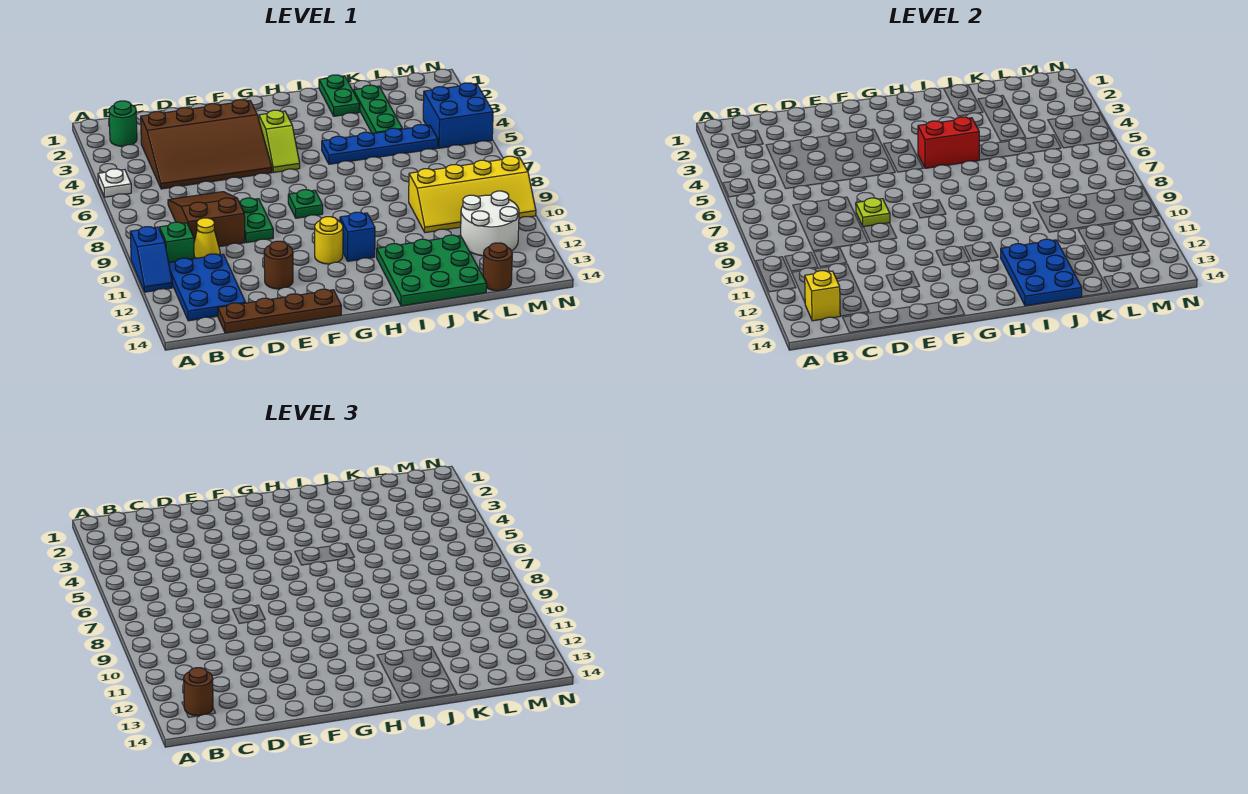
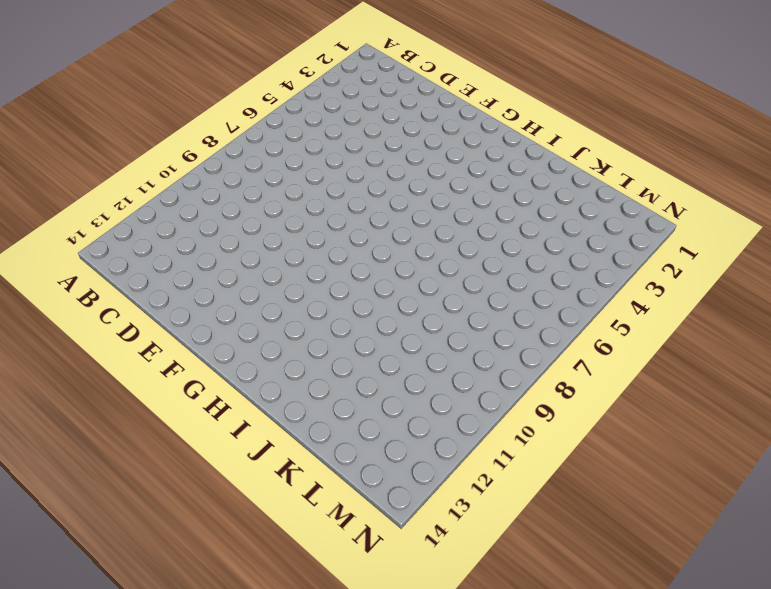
none -> white plate A5 level 1
none -> blue slope A10:A11 level 1 top 10
none -> green round brick B2 level 1

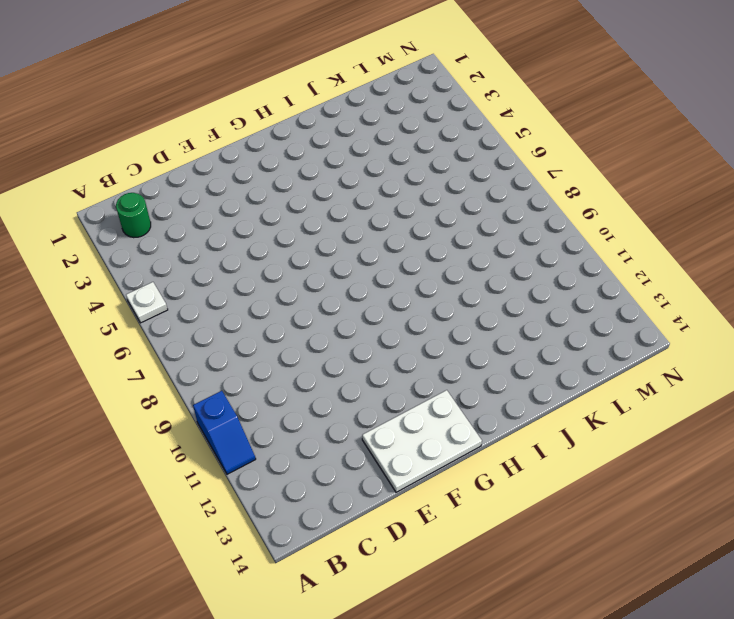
white plate E13:G14 level 1 -> brown plate C14:F14 level 1
none -> green brick B10 level 1
none -> blue plate B11:C13 level 1
none -> brown slope C3:F5 level 1 top 3

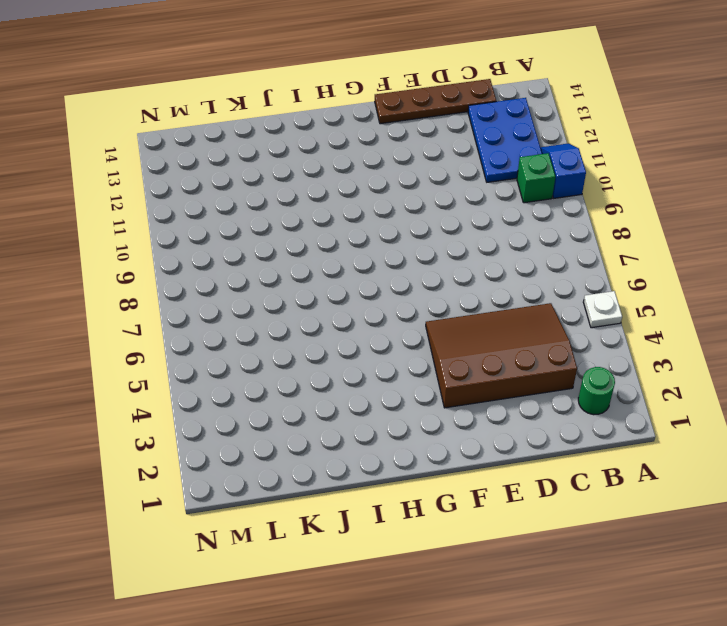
none -> brown slope C7:D9 level 1 top 9
none -> yellow cone C10 level 1
none -> green plate E8:E9 level 1

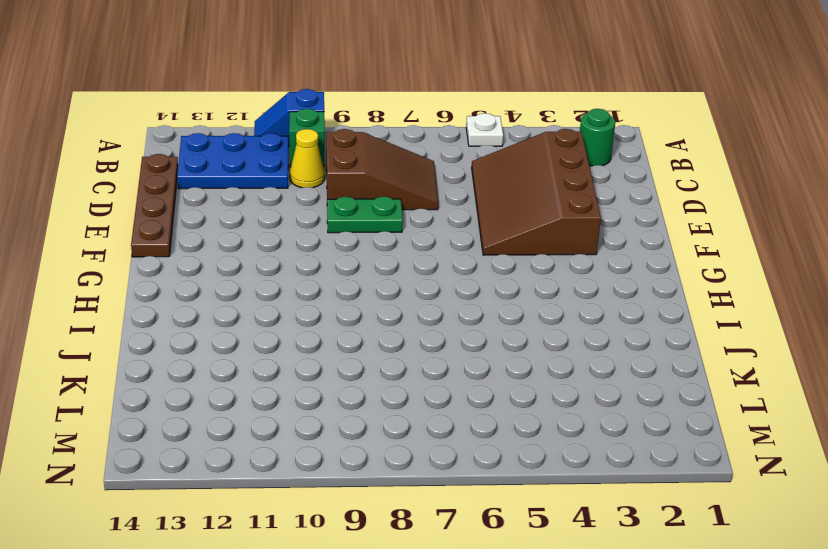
none -> brown round brick E12 level 1
none -> lime slope G4:G5 level 1 top 4
none -> green plate G8 level 1

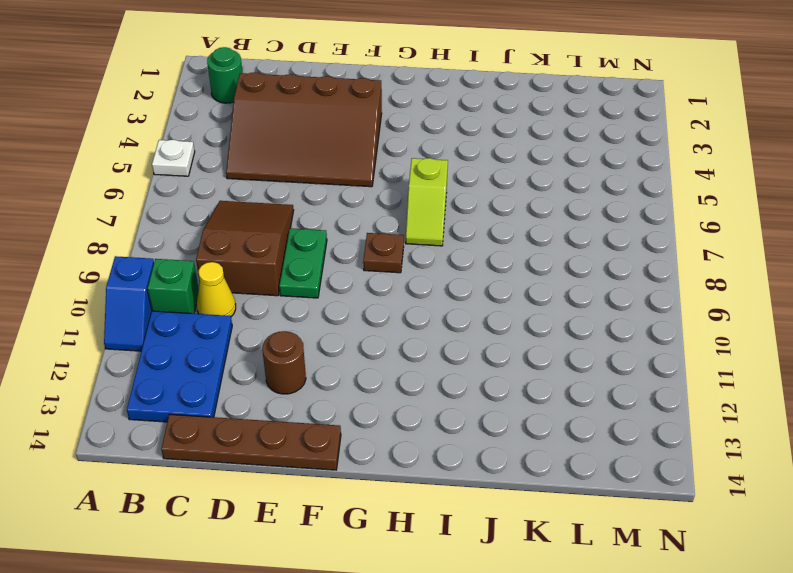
brown plate G8 level 1 -> green plate G8 level 1
lime slope H6:H7 level 1 top 6 -> lime slope G4:G5 level 1 top 4
none -> yellow round brick G11 level 1
none -> blue brick H11 level 1
none -> blue plate I5:L5 level 1

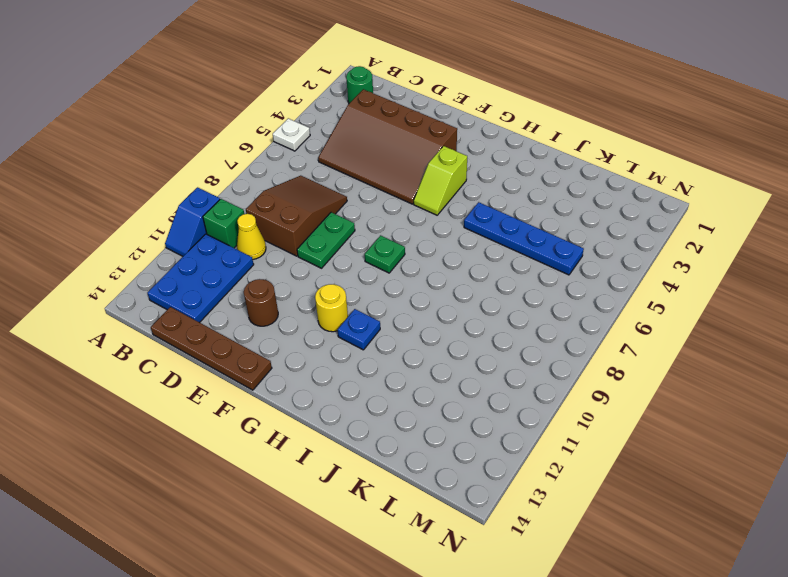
blue plate H11 level 1 -> blue brick H11 level 1
none -> green plate I12:K14 level 1
none -> green plate J1:J2 level 1
none -> green plate K2:K4 level 1

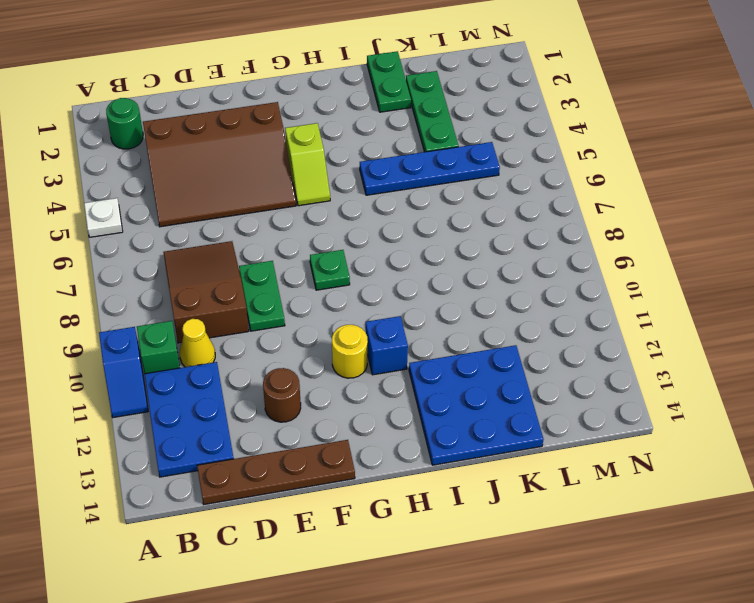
blue plate I12:K14 level 1 -> green plate I12:K14 level 1
none -> yellow slope K9:N10 level 1 top 9
none -> white round brick L11:M12 level 1
none -> brown round brick L14 level 1

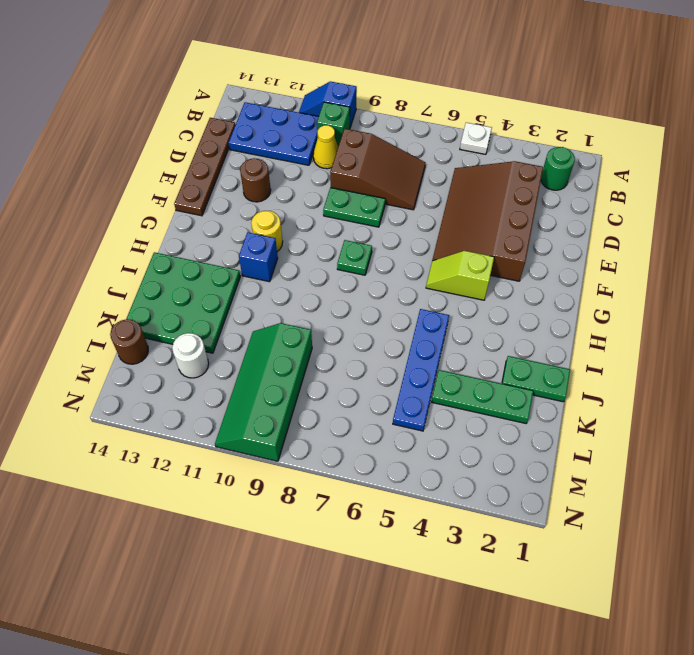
green slope K9:N10 level 1 top 9 -> yellow slope K9:N10 level 1 top 9
white round brick L12 level 1 -> white round brick L11:M12 level 1
none -> blue brick M4:N5 level 1
none -> yellow brick B13 level 2
none -> lime plate E8 level 2

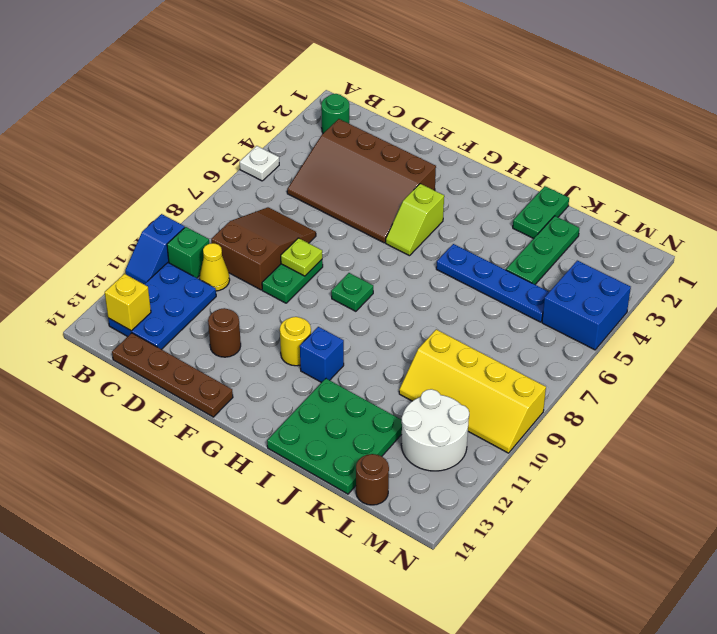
none -> red brick H5:I5 level 2
none -> blue plate I12:J14 level 2
none -> brown round brick B13 level 3

